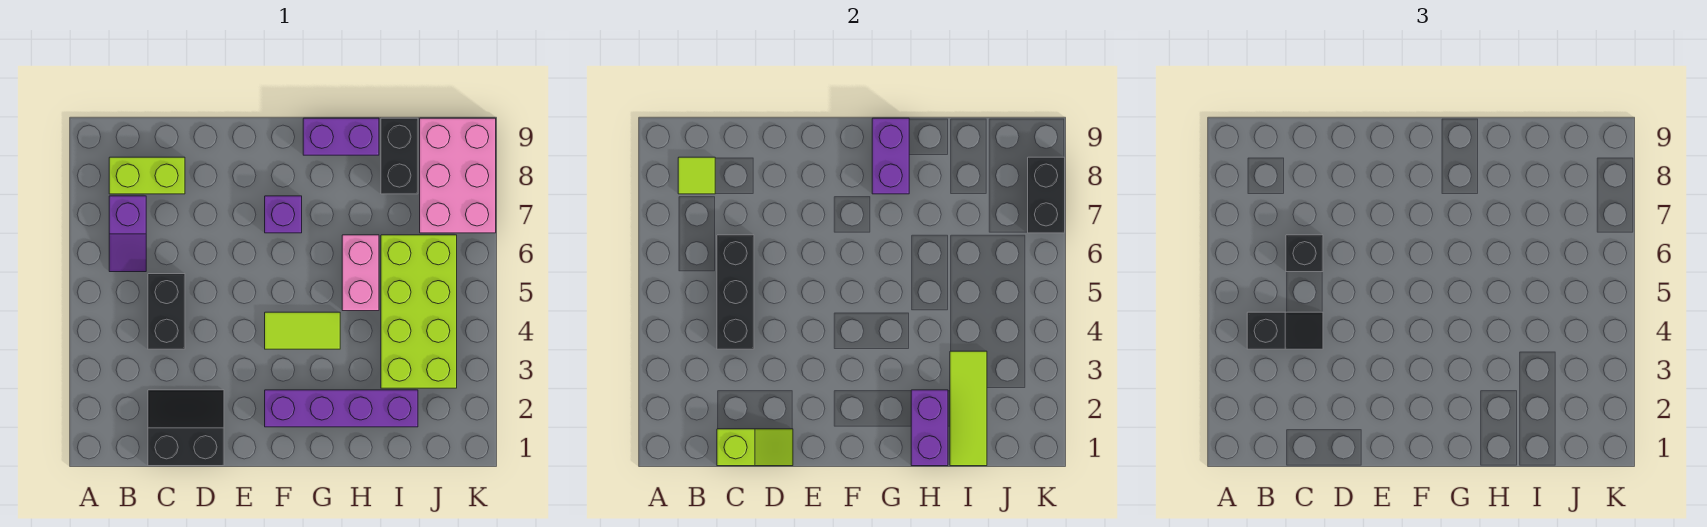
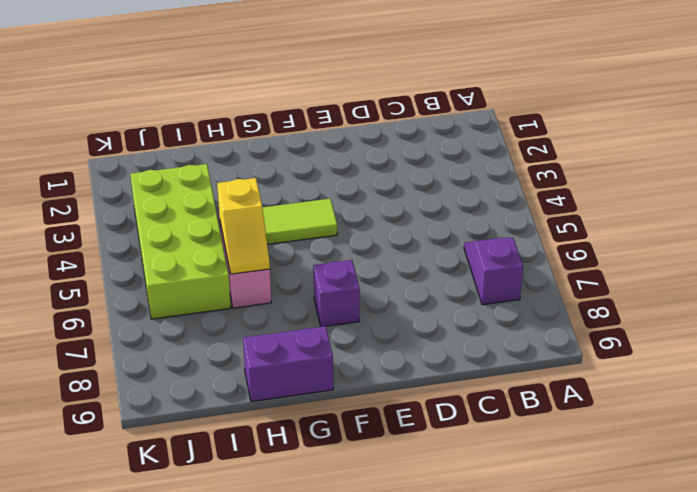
yellow slope H5:H6 level 2 top 5 -> none
none -> lime brick B8:C8 level 1
none -> black slope C1:D2 level 1 top 1
none -> black brick C4:C5 level 1

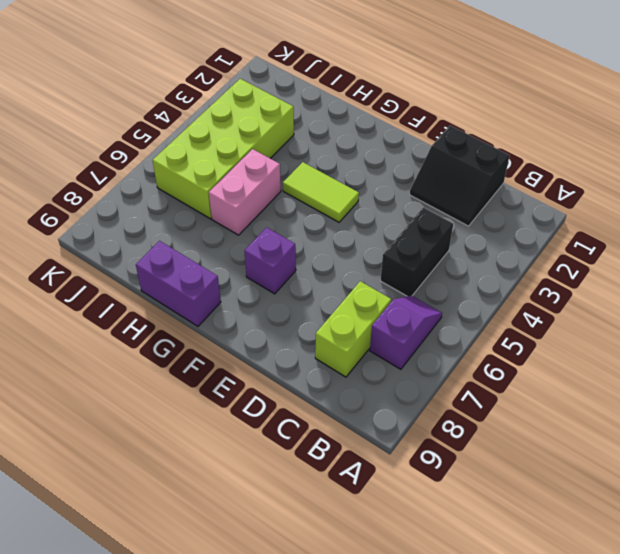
lime brick C7:C8 level 1 -> lime brick B8:C8 level 1
none -> purple brick F2:I2 level 1
none -> black brick I8:I9 level 1
none -> pink brick J7:K9 level 1

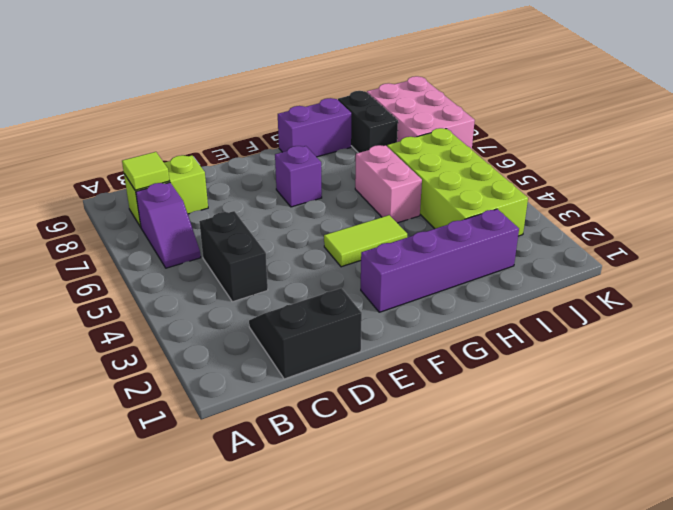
none -> lime slope C1:D1 level 2 top C
none -> black brick C4:C6 level 2
none -> purple brick G8:G9 level 2

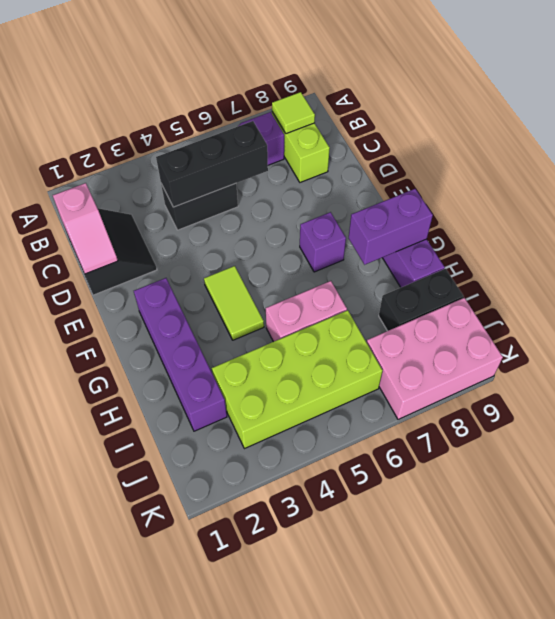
pink slope C1:D1 level 2 top C -> lime slope C1:D1 level 2 top C
none -> purple brick H1:H2 level 2
none -> lime tile I1:I3 level 2
none -> black brick K7:K8 level 2

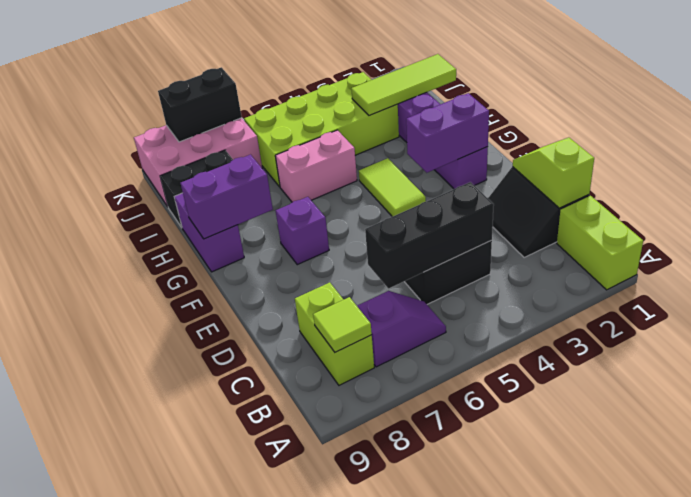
lime brick A1:B1 level 1 -> none
purple brick F2:F3 level 2 -> purple brick H1:H2 level 2
none -> black slope B4:C4 level 3 top B
none -> black brick C6 level 3

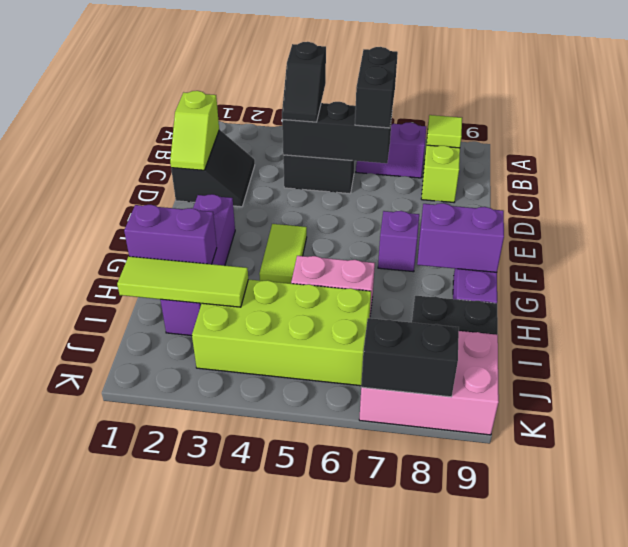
black brick B6:C6 level 3 -> black brick C6 level 3

